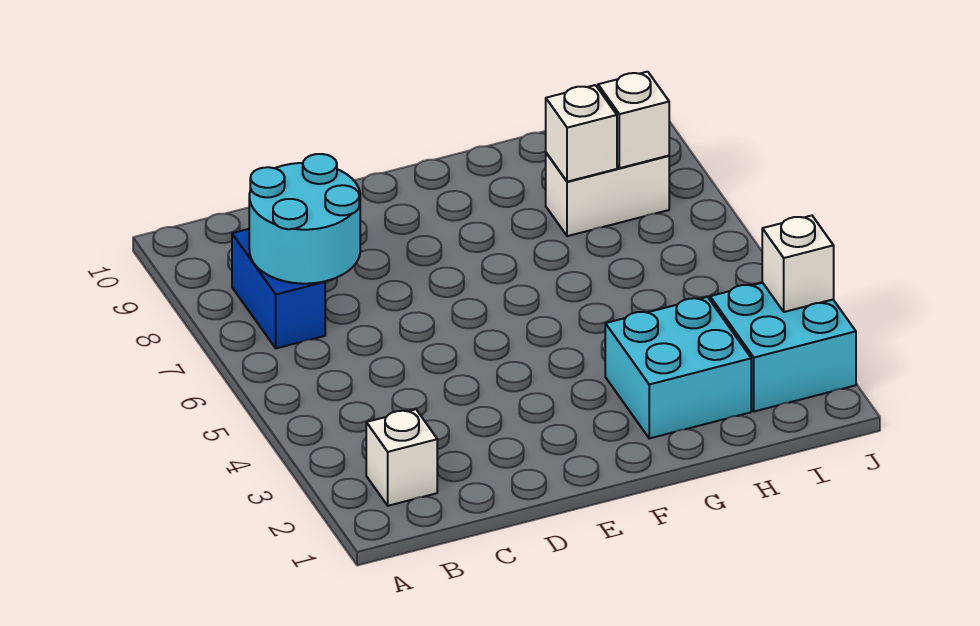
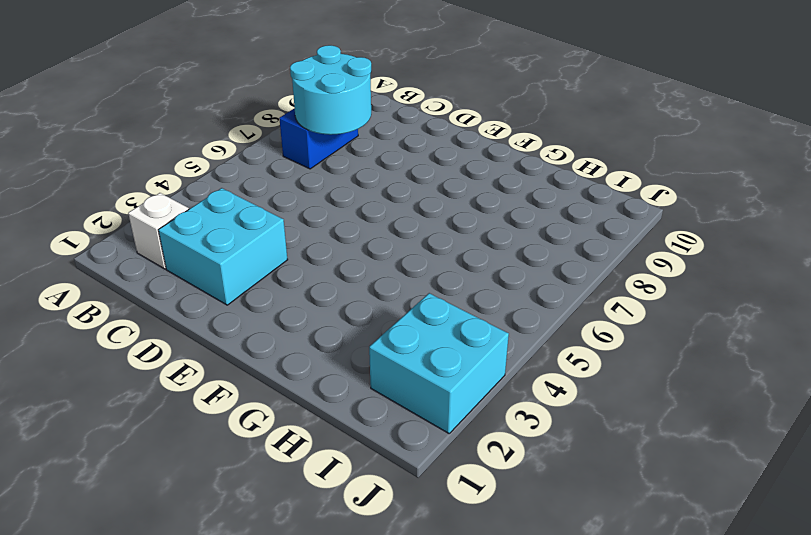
cyan brick C2:D3 level 1 -> cyan brick G2:H3 level 1
none -> white brick H8:I8 level 1
none -> white brick H8 level 2

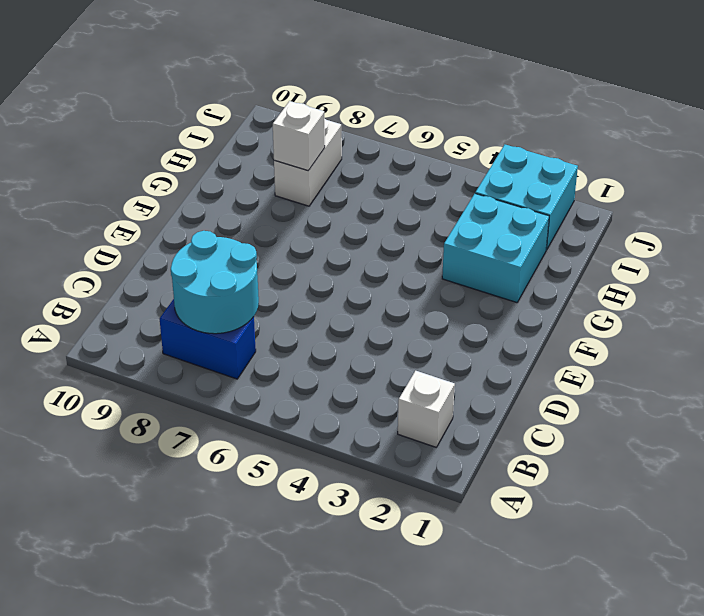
none -> white brick I8 level 2
none -> white brick J3 level 2

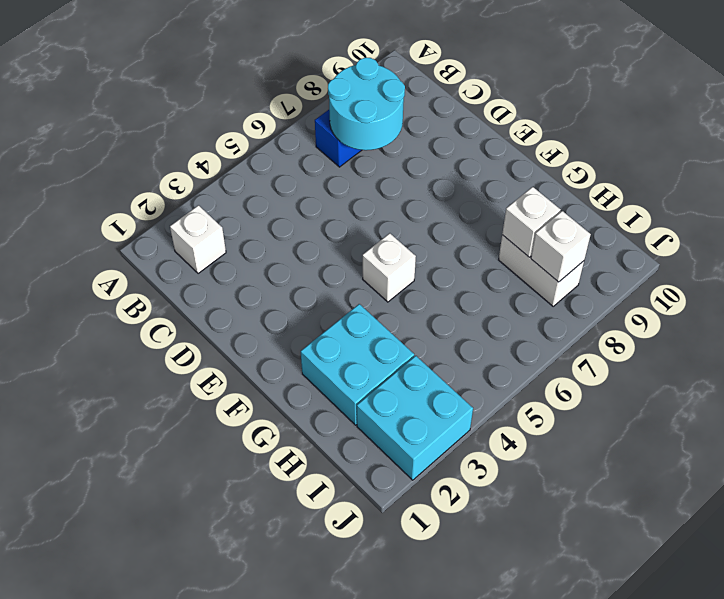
white brick F5 level 1 -> white brick J3 level 2

